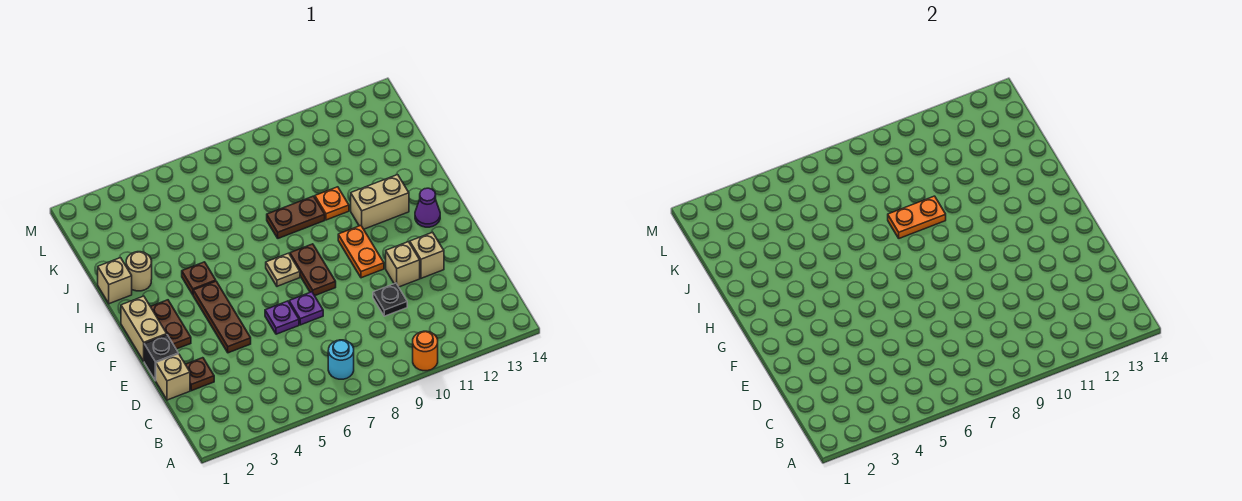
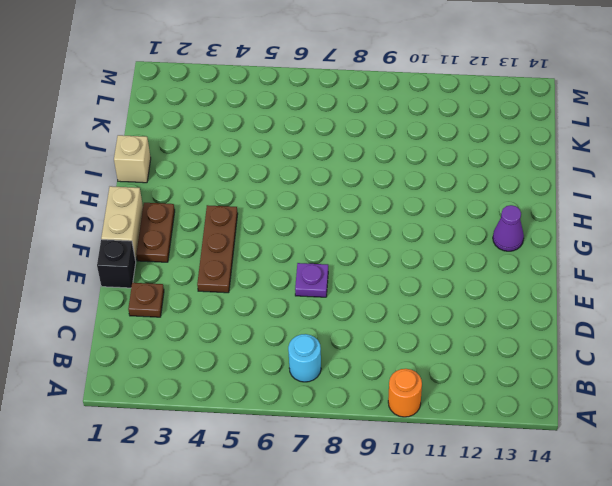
none -> tan brick D1 level 1
none -> black plate D10 level 1
none -> purple plate E6 level 1

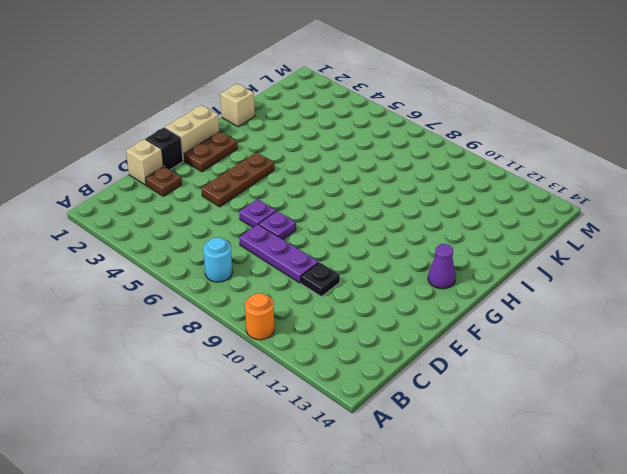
purple plate D7:D9 level 1 -> none
none -> tan brick E11 level 1
none -> tan brick E12 level 1
none -> brown plate F8:G8 level 1

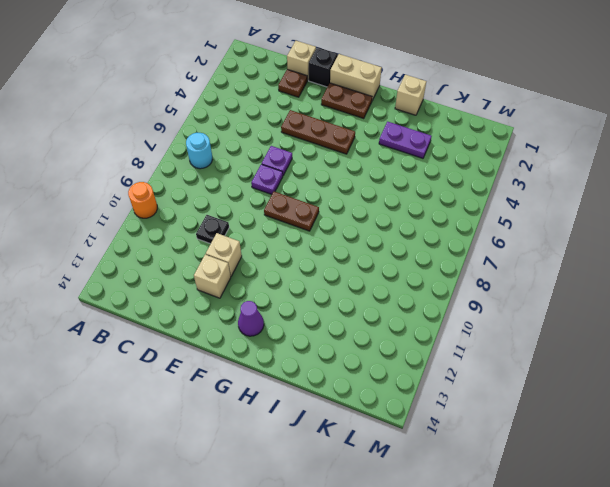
purple plate I3:J3 level 1 -> none
none -> orange plate F10:G10 level 1
none -> tan plate G7 level 1
none -> brown plate H4 level 1

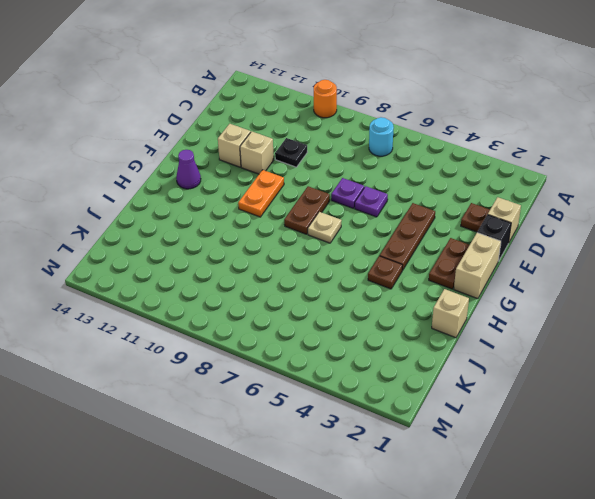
none -> tan brick H11:H12 level 1
none -> tan round brick I2 level 1
none -> brown plate I8:I9 level 1

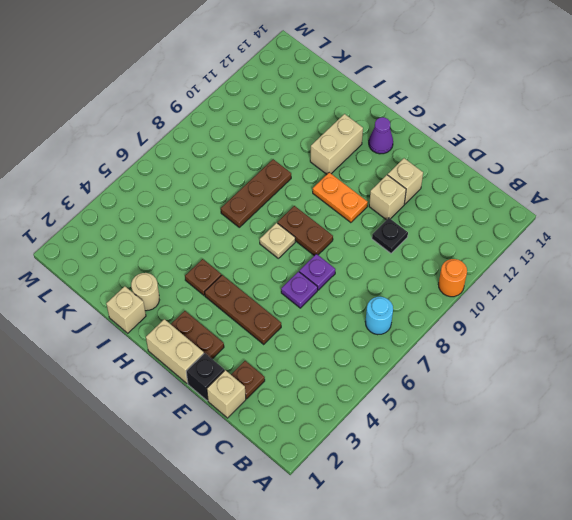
brown plate I7:I9 level 1 -> brown plate I8:I9 level 1
none -> orange plate I10 level 1
none -> orange plate I8:I9 level 2

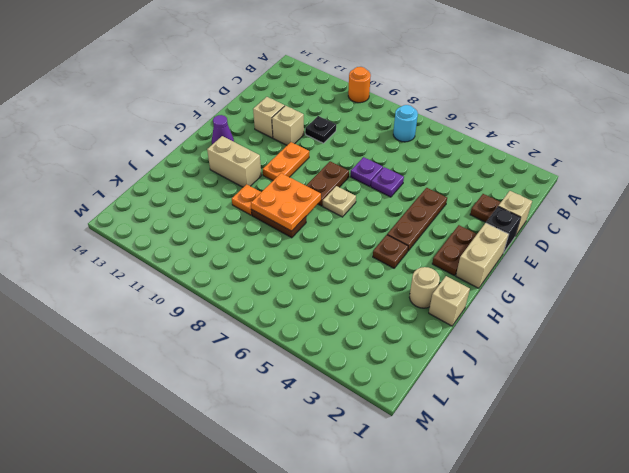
orange plate H8:I9 level 2 -> orange plate I8:I9 level 2

